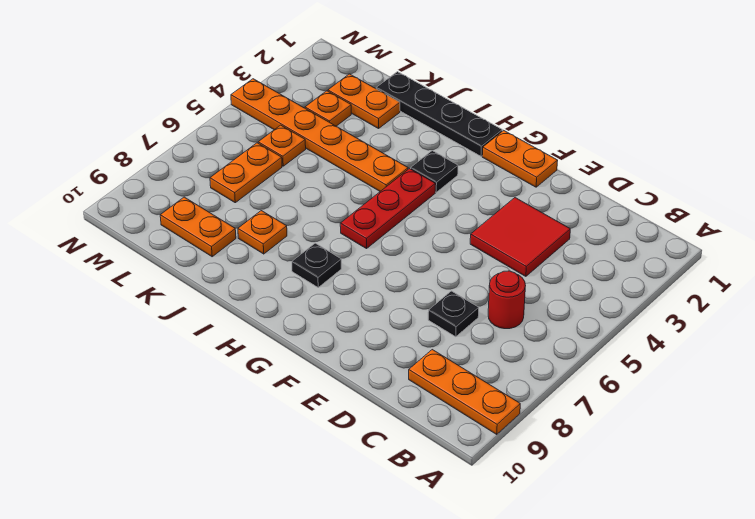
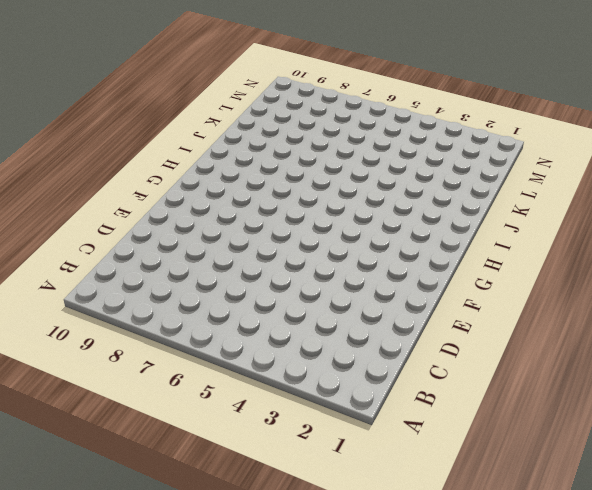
none -> orange plate A9:C9 level 1
none -> red round brick C6 level 1
none -> red tile D3:E4 level 1

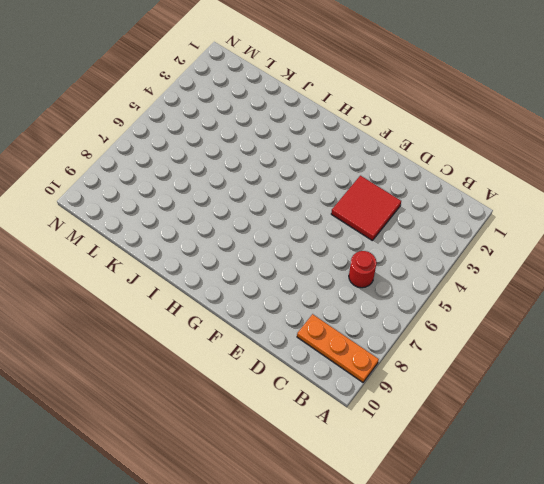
none -> black plate D7 level 1
none -> orange plate F1:G1 level 1
none -> black plate H1:K1 level 1

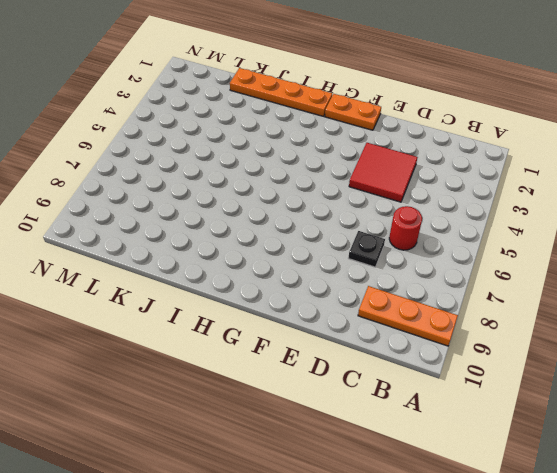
orange plate H1:K1 level 1 -> black plate H1:K1 level 1
none -> black plate H3 level 1
none -> red plate H4:H6 level 1
none -> black plate H8 level 1

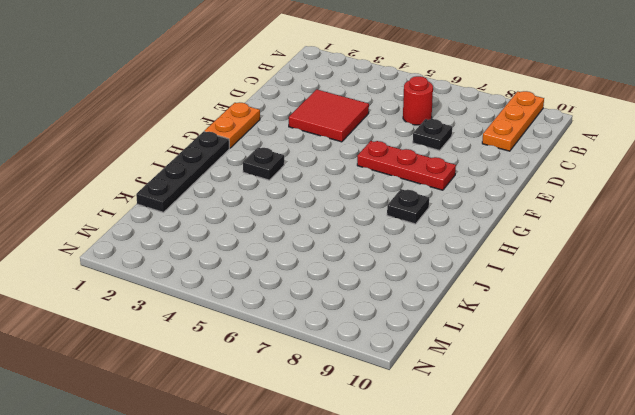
red plate F6:F8 level 1 -> red plate H4:H6 level 1
none -> orange plate I4:N4 level 1
none -> orange plate J8 level 1
none -> orange plate K2:L2 level 1

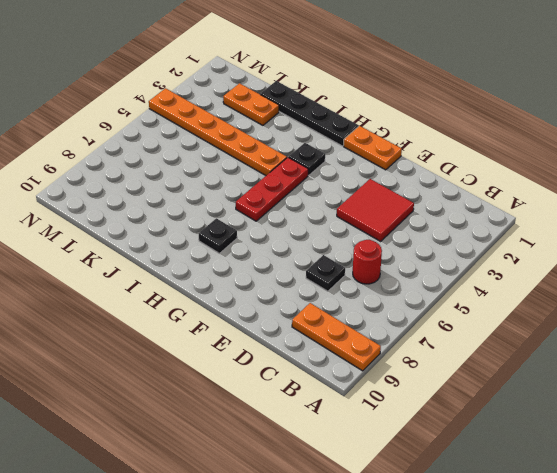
none -> orange plate J8 level 1
none -> orange plate K9:L9 level 1
none -> orange plate L3 level 1

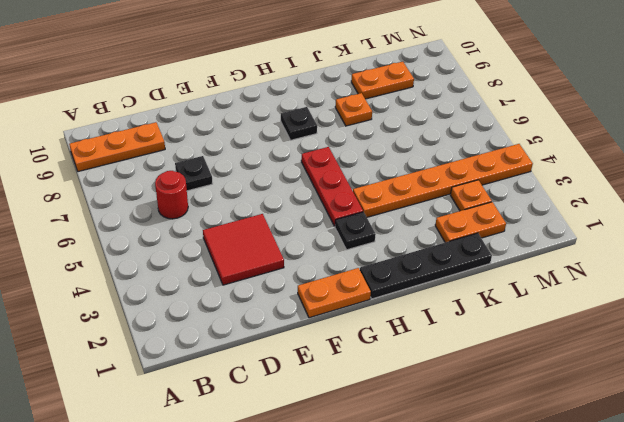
none -> orange plate L5 level 1
none -> orange plate L6:L7 level 1

